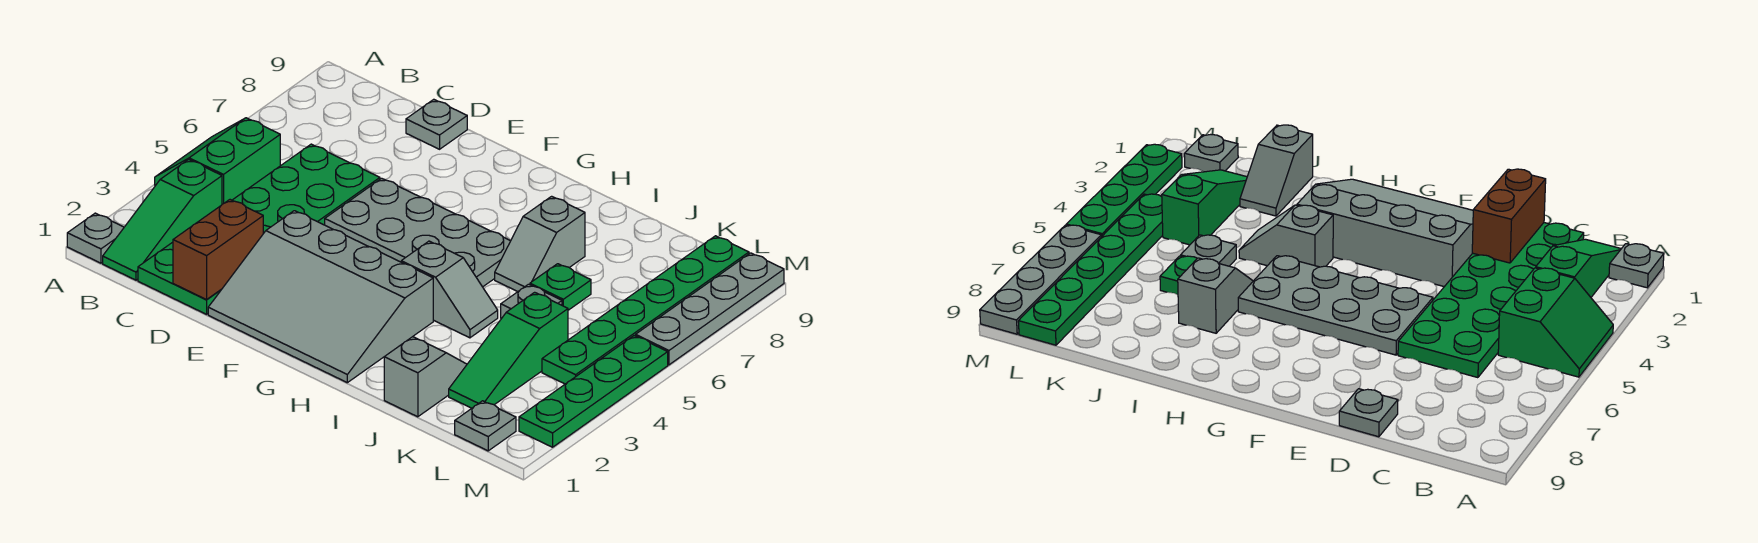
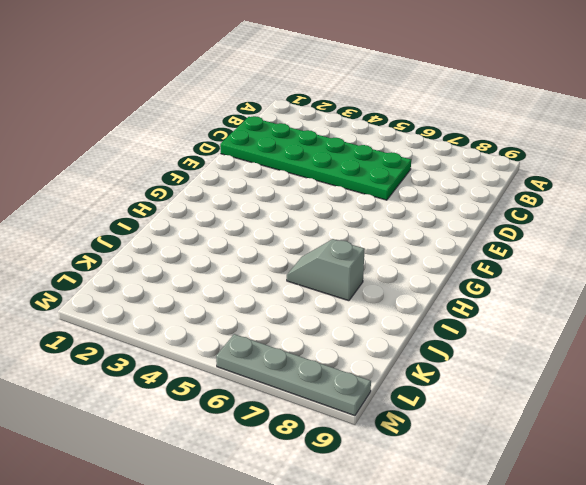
none -> grey plate A1 level 1
none -> green slope A4:B5 level 1 top B
none -> green slope B1:B3 level 1 top 3

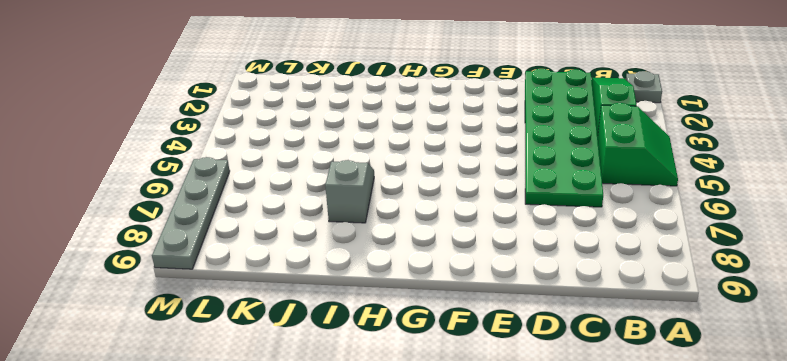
none -> grey plate D9 level 1
none -> grey slope E1:H3 level 1 top 3
none -> grey plate E5:H6 level 1

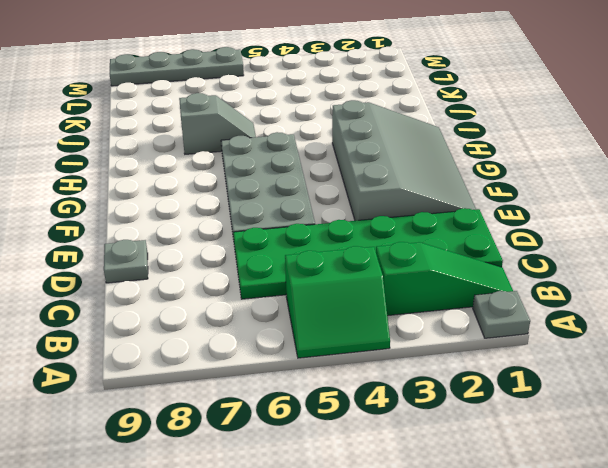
none -> grey slope H4:I4 level 1 top H
none -> grey slope J1:J2 level 1 top 1
none -> grey plate J5 level 1

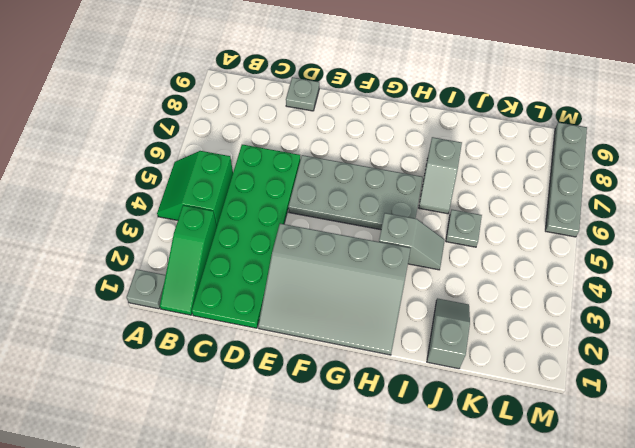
none -> green plate J6 level 1
none -> green slope K2:K4 level 1 top 4
none -> grey plate L1 level 1

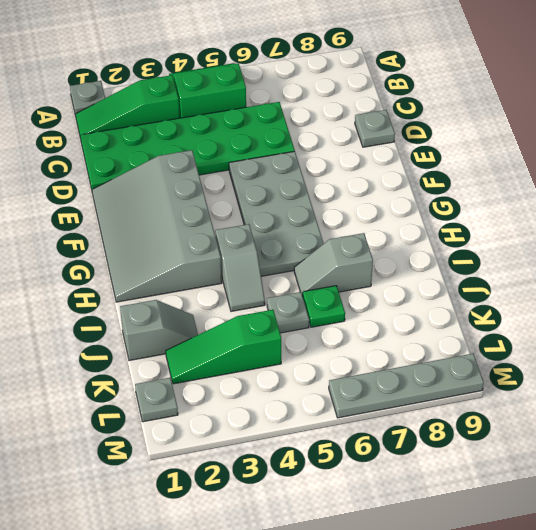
none -> green plate L4:L9 level 1
none -> green plate M2:M5 level 1
none -> brown brick D1:D2 level 2

